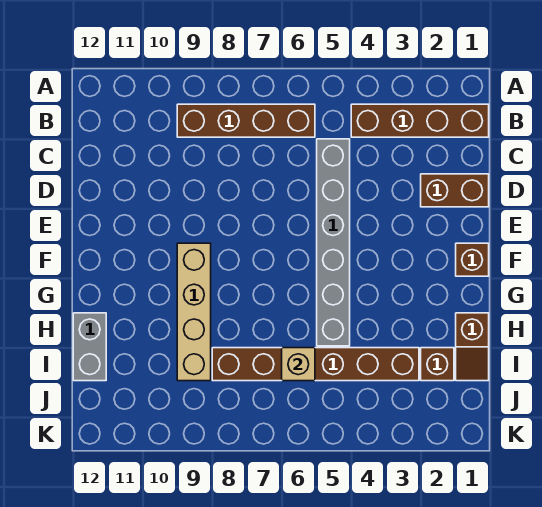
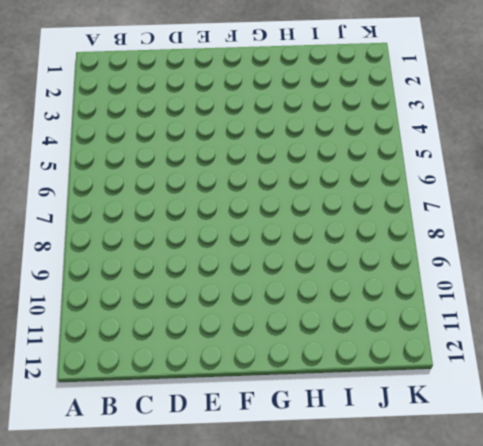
none -> brown brick B1:B4 level 1
none -> brown brick B6:B9 level 1

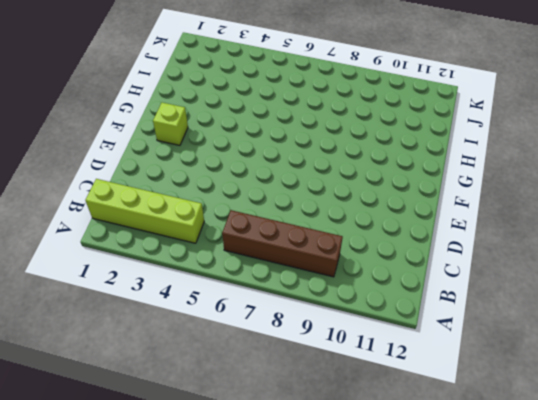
lime brick B1:B4 level 1 -> brown brick B1:B4 level 1
lime brick F2 level 1 -> none
none -> grey brick C5:H5 level 1
none -> brown brick D1:D2 level 1

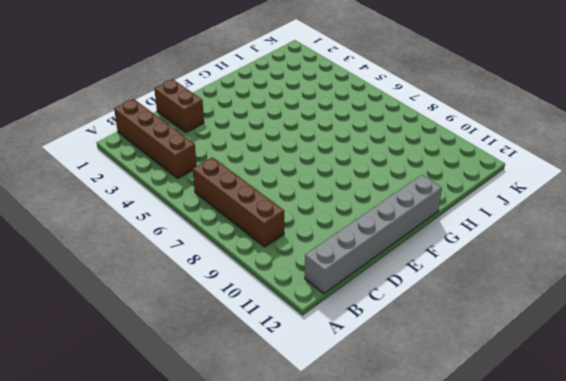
grey brick B12:G12 level 1 -> grey brick C5:H5 level 1
none -> brown brick F1 level 1
none -> tan brick F9:I9 level 1

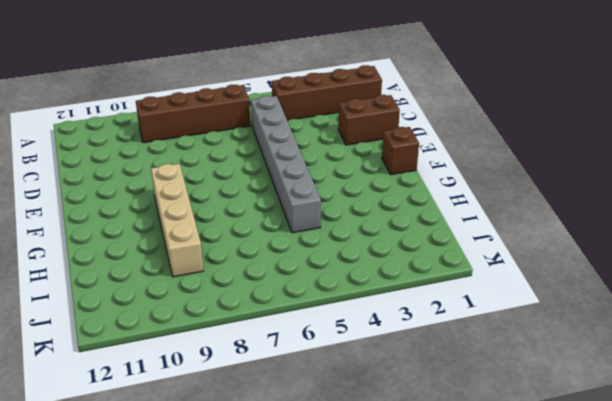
none -> brown slope H1:I1 level 1 top H
none -> grey brick H12:I12 level 1

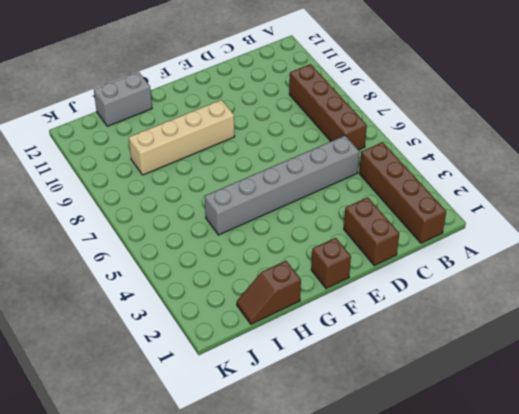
none -> brown brick I2 level 1
none -> brown brick I3:I8 level 1

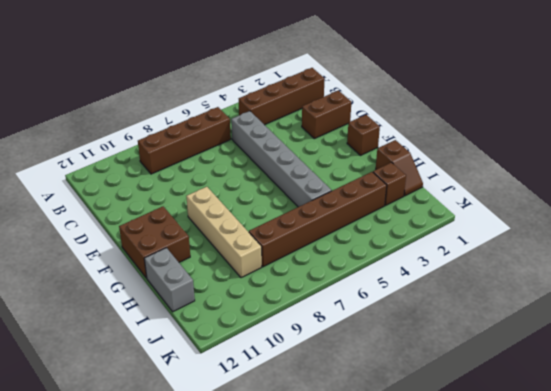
brown brick F11:G12 level 1 -> none
none -> tan brick I6 level 2

